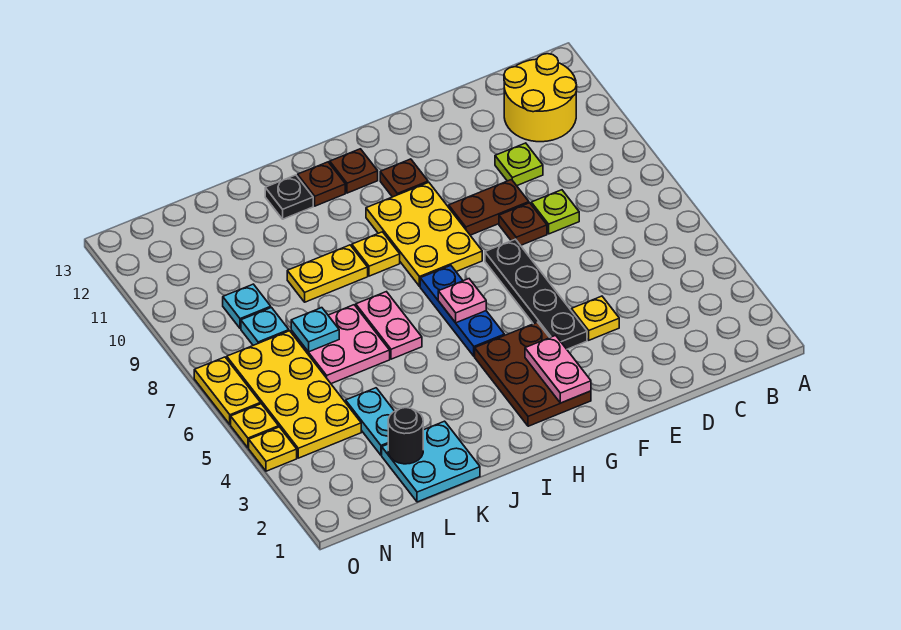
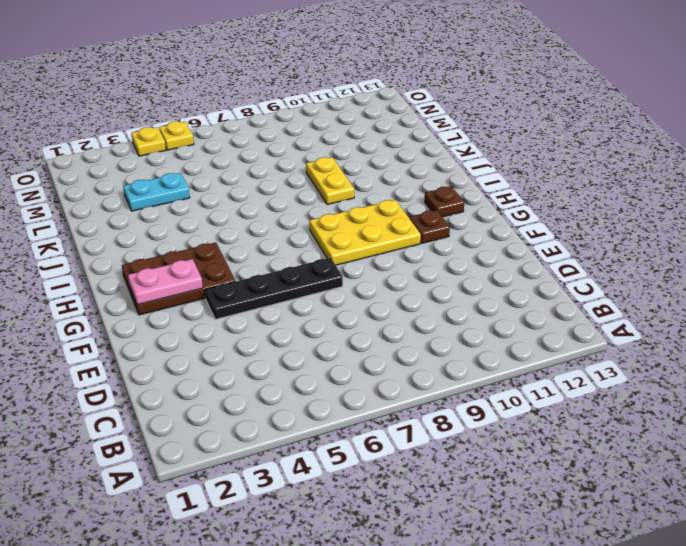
none -> yellow round brick B11:C12 level 1
none -> lime plate D8 level 1
none -> lime plate D10 level 1
none -> yellow plate E4 level 1

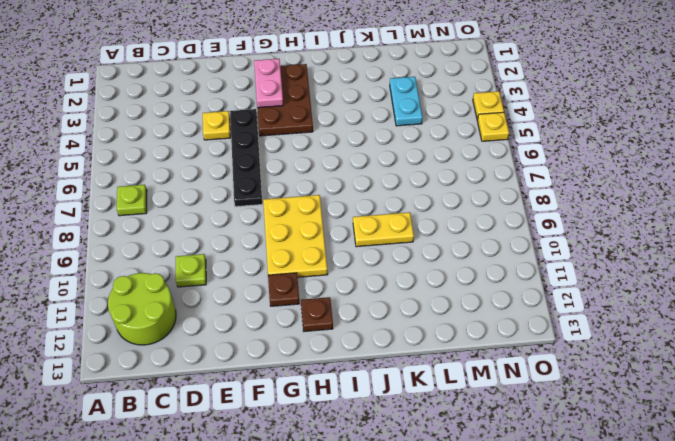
lime plate B7 level 1 -> lime plate D8 level 1
lime round brick B11:C12 level 1 -> yellow round brick B11:C12 level 1
none -> brown plate E8 level 1
none -> brown plate E9:F9 level 1
none -> blue plate H5:H7 level 1
none -> yellow plate I9 level 1

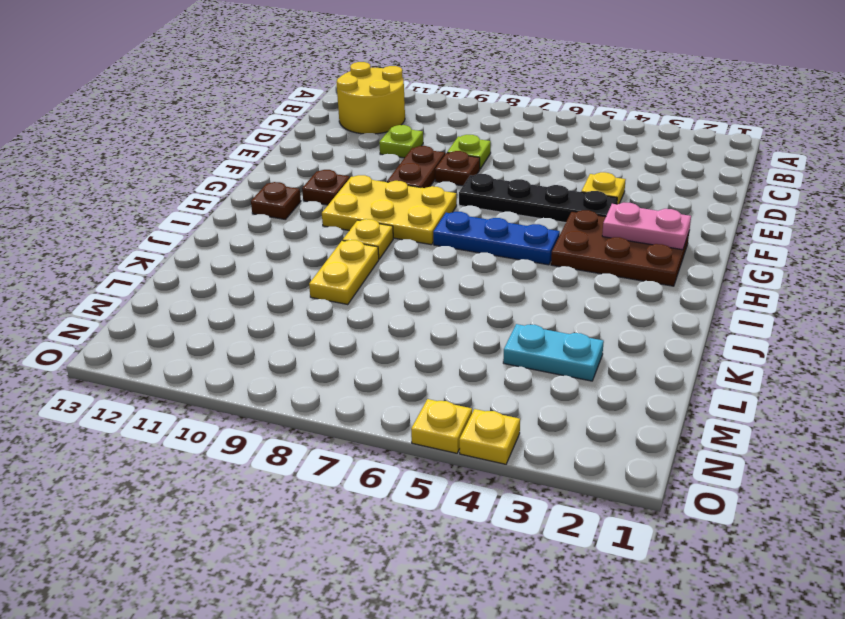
none -> brown plate I12 level 1
none -> pink plate J6:J7 level 1
none -> black plate J12 level 1
none -> cyan plate K1:L2 level 1

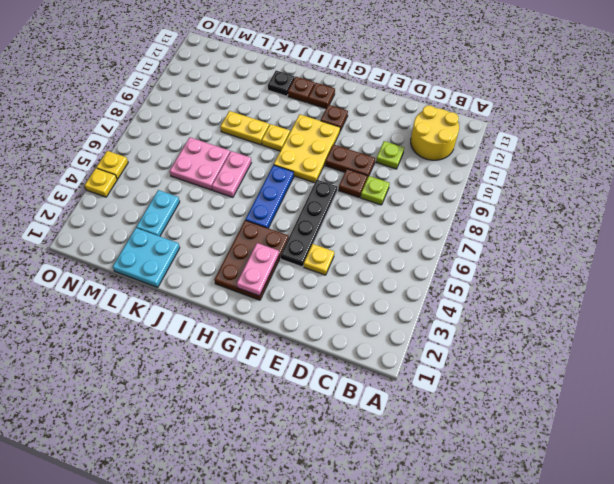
none -> yellow plate M4:N7 level 1
none -> cyan plate M8 level 1
none -> cyan plate M9 level 1
none -> yellow plate O6:O7 level 1

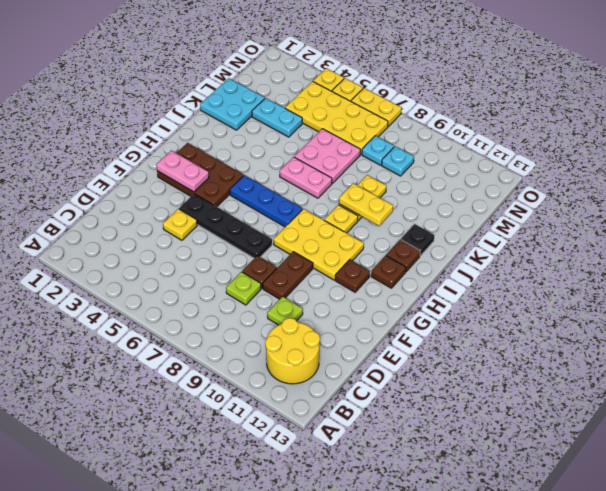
yellow plate J9:J10 level 2 -> none
none -> pink plate H6 level 2
none -> black round brick L2 level 2
none -> cyan plate L7 level 2

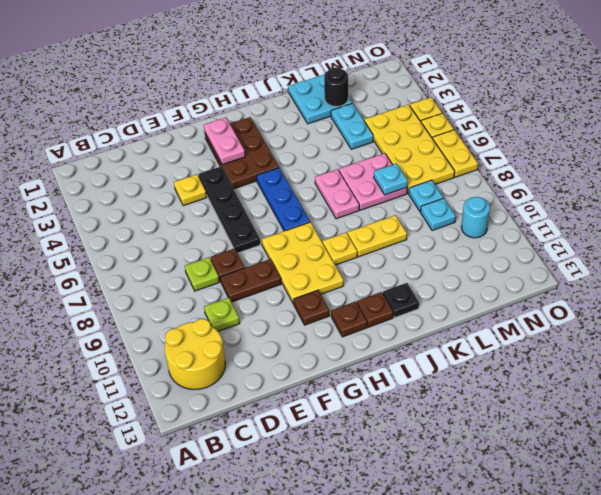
cyan round brick N10 level 1 -> none
none -> pink plate H6 level 2

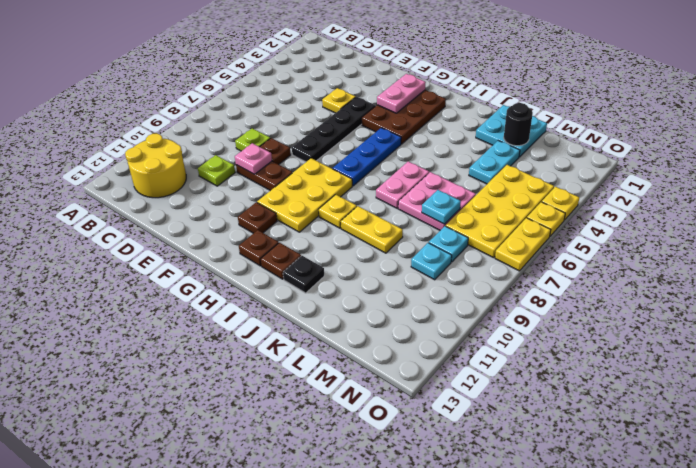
pink plate E9 level 2 -> pink plate H6 level 2

